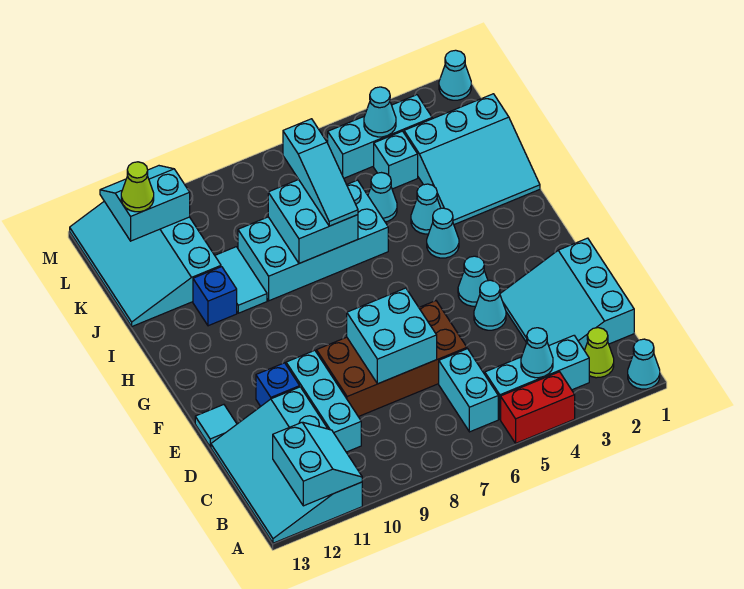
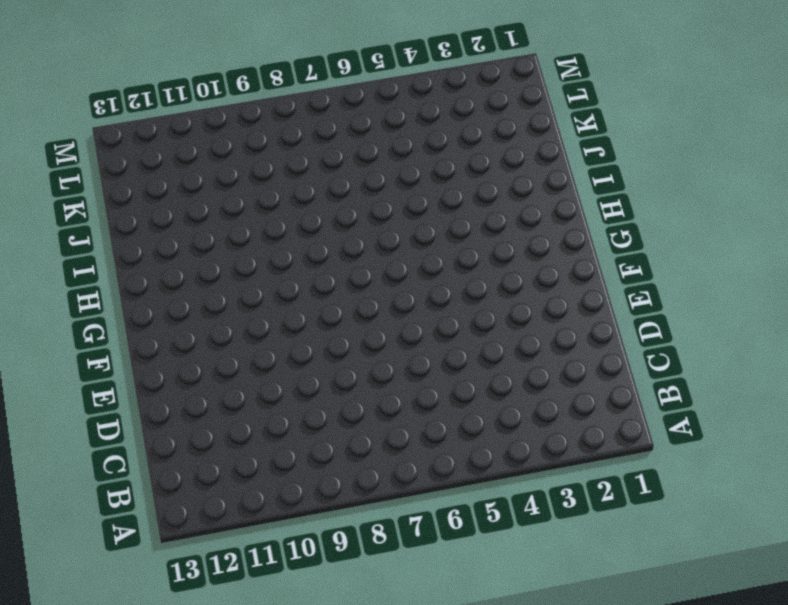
none -> cyan cone A1 level 1
none -> red brick A4:A5 level 1
none -> cyan slope A11:D13 level 1 top 11
none -> lime cone B2 level 1

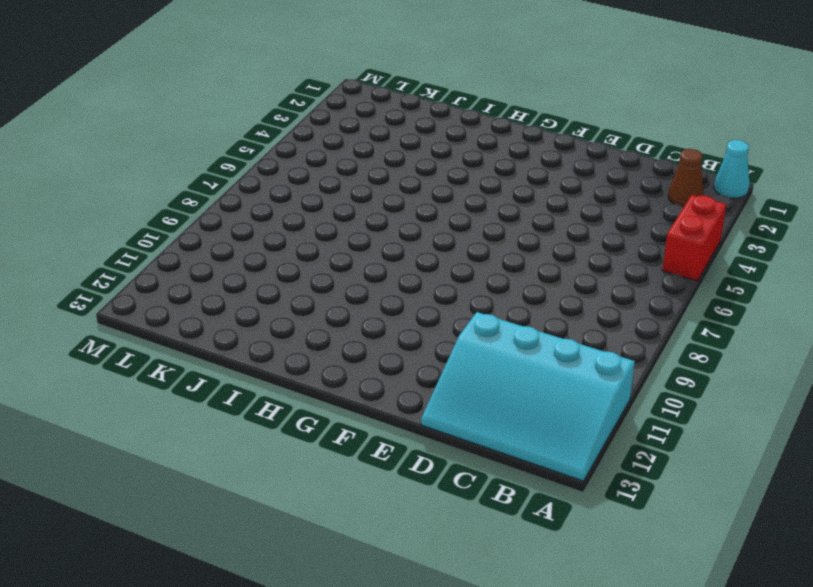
brown cone B2 level 1 -> lime cone B2 level 1
none -> cyan brick B3:B5 level 1
none -> cyan brick B6:C6 level 1
none -> cyan slope C1:E3 level 1 top 1
none -> cyan brick C10:E10 level 1

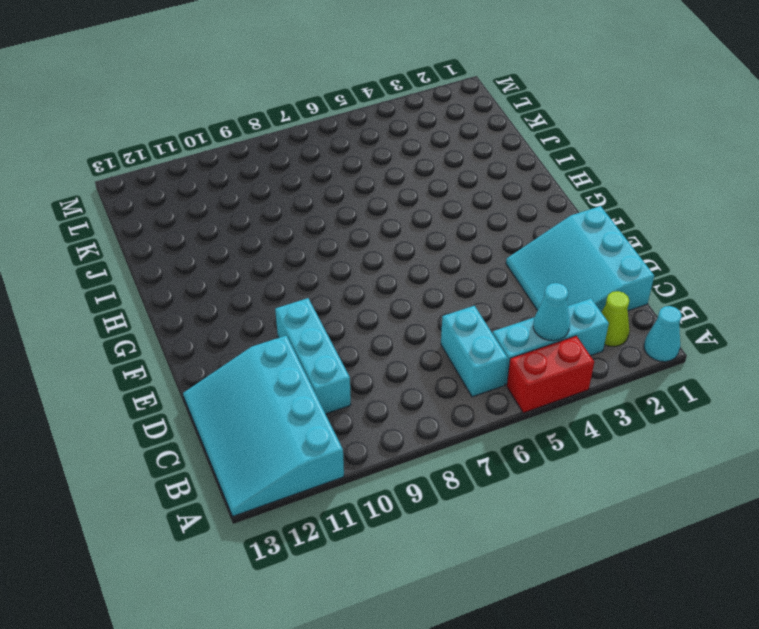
none -> brown brick D6:E9 level 1
none -> cyan cone E4 level 1
none -> blue brick E11 level 1
none -> cyan tile E13 level 1

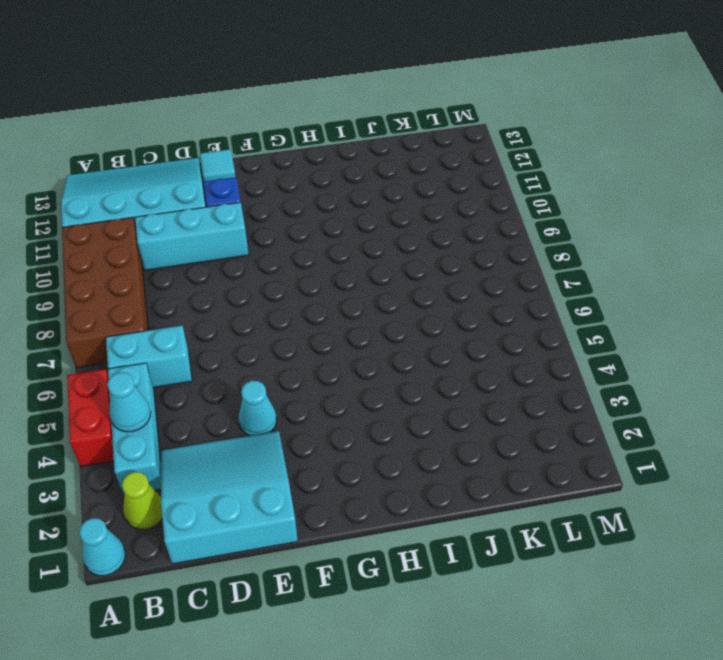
brown brick A7:B10 level 1 -> brown brick D6:E9 level 1
none -> cyan cone F4 level 1
none -> cyan cone H4 level 1
none -> cyan slope I1:K3 level 1 top K
none -> cyan cone I4 level 1

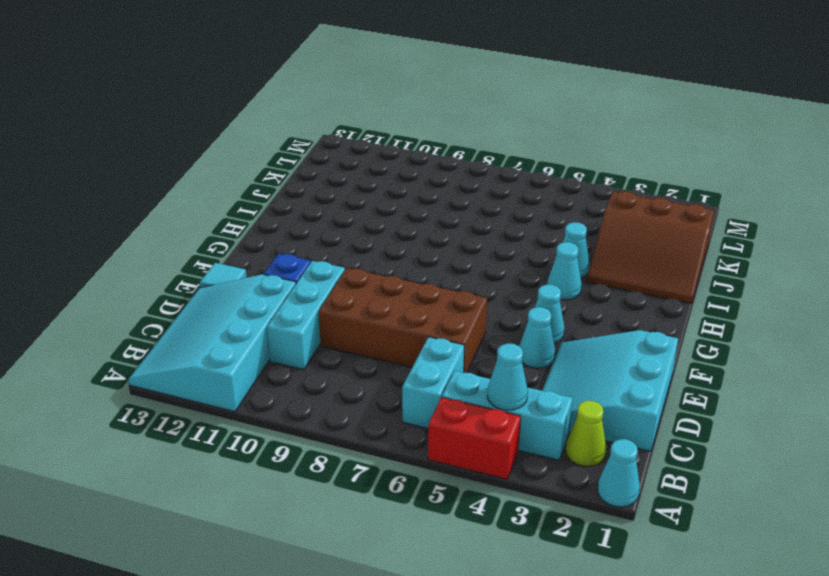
brown slope I1:K3 level 1 top K -> cyan slope I1:K3 level 1 top K
none -> cyan brick I6:J9 level 1
none -> cyan tile I10:J10 level 1
none -> blue brick I11 level 1
none -> cyan cone J5 level 1

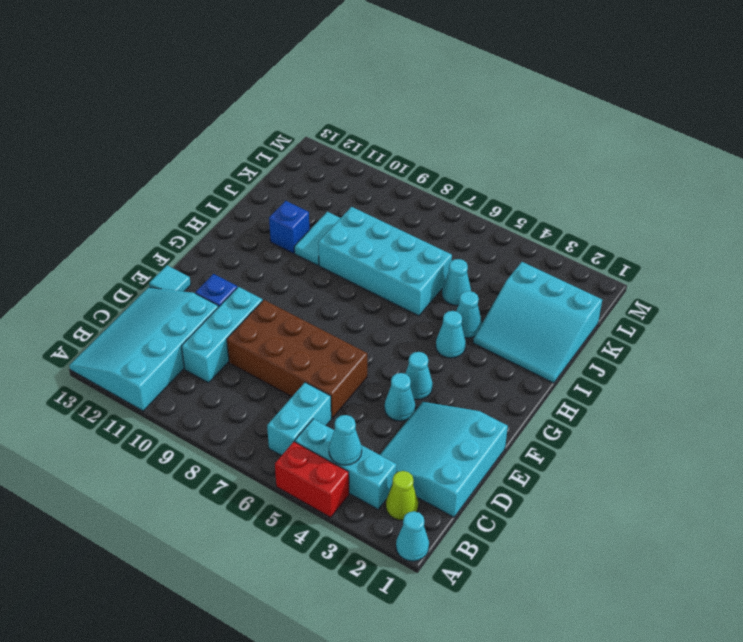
none -> cyan slope J11:M13 level 1 top 11
none -> cyan brick K4 level 1
none -> cyan brick L3:L5 level 1
none -> cyan cone M1 level 1

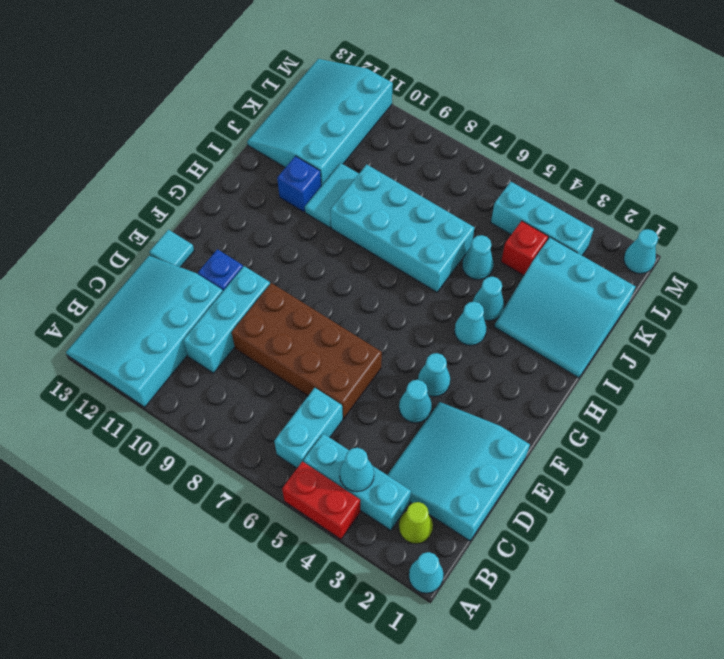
red brick K4 level 1 -> cyan brick K4 level 1
none -> cyan slope A11:B12 level 2 top 12
none -> cyan brick D7:E8 level 2
none -> cyan brick I7:J8 level 2
none -> cyan cone L4 level 2

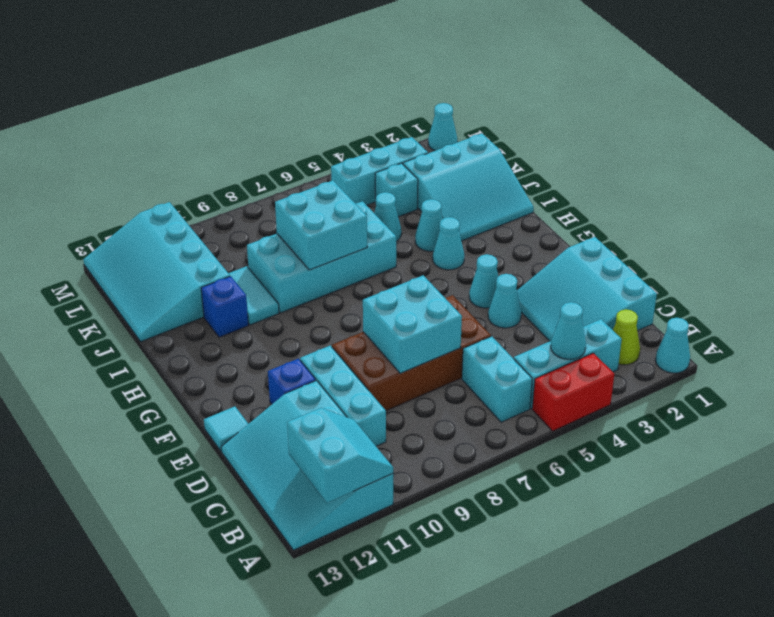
none -> cyan cone L4 level 2
none -> cyan slope L11:M12 level 2 top L
none -> cyan slope I7:K7 level 3 top K
none -> lime cone L12 level 3

